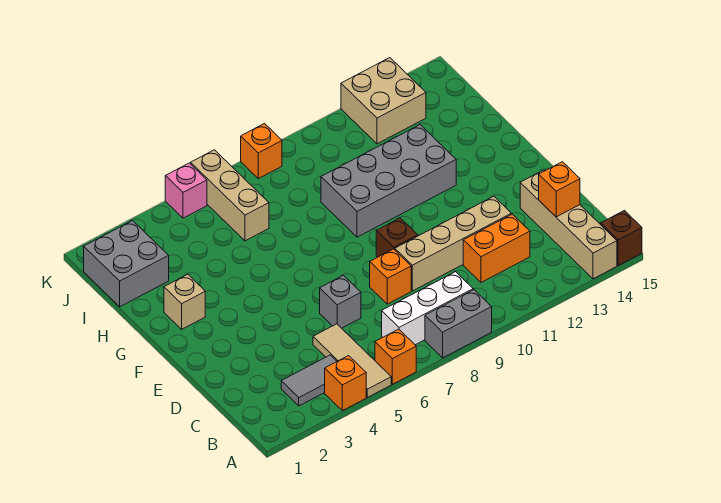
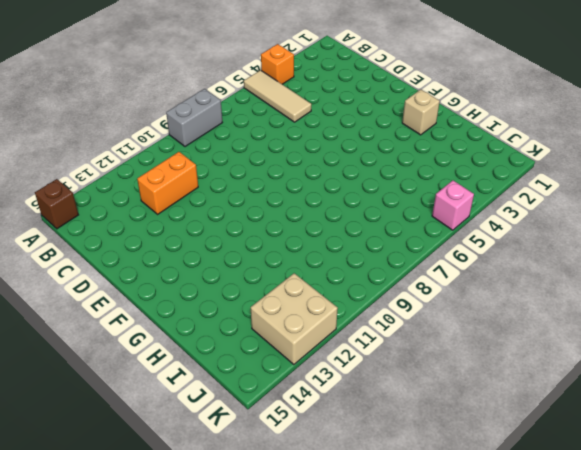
none -> orange brick A6 level 1
none -> tan brick A14:D14 level 1
none -> grey tile B3:B4 level 1

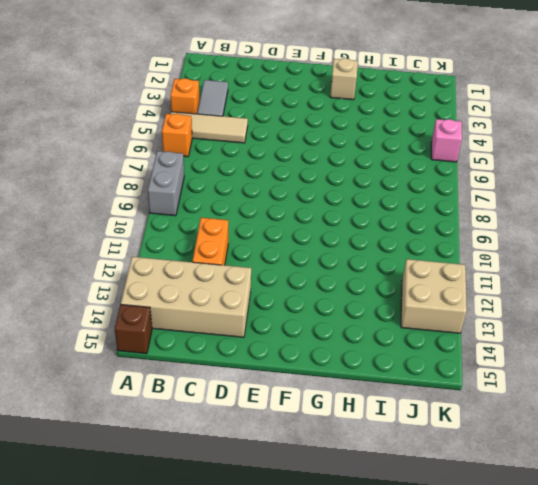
tan brick A13:D14 level 1 -> tan brick A14:D14 level 1
none -> white brick B7:B9 level 1
none -> grey brick D6 level 1
none -> orange brick D8 level 1

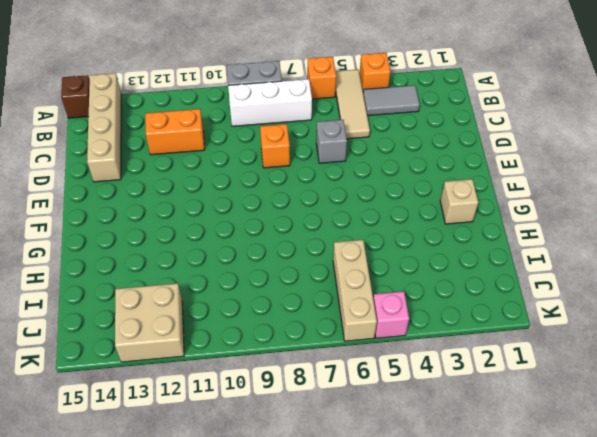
none -> tan brick D9:D12 level 1
none -> brown brick E9 level 1
none -> grey brick G9:H12 level 1

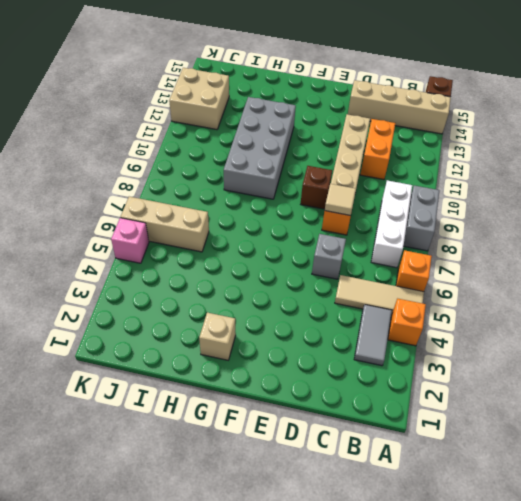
tan tile D8 level 2 -> none
none -> grey brick I1:J2 level 1
none -> orange brick K8 level 1
none -> orange brick C14 level 2

